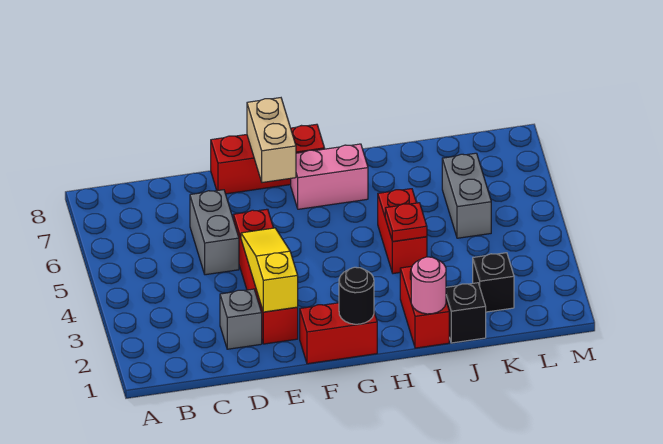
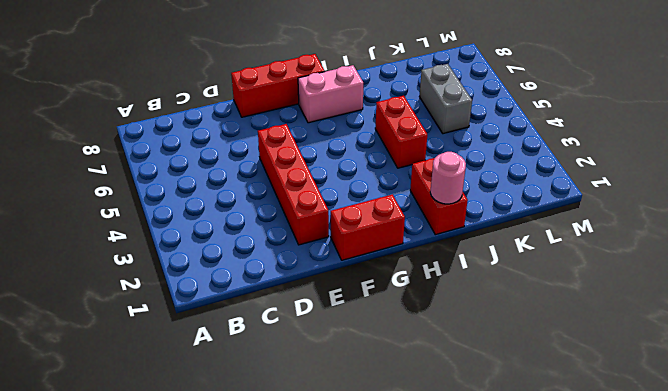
none -> grey brick D2 level 1
none -> grey brick D5:D6 level 1
none -> black brick J1 level 1

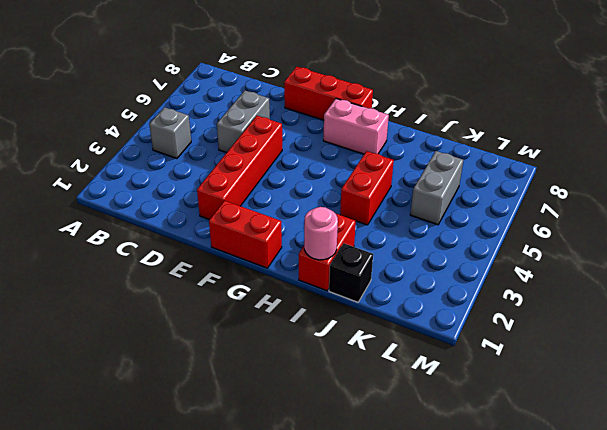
grey brick B4 level 1 -> grey brick D2 level 1
none -> black brick K2 level 1
none -> yellow slope E2:E4 level 2 top 2
none -> tan brick F7:F8 level 2

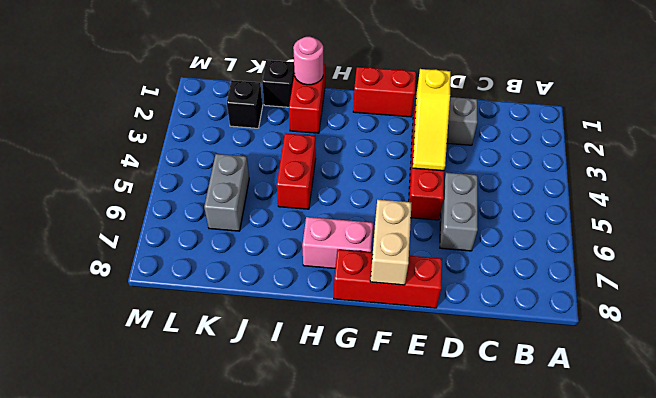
none -> black round brick G1 level 2
none -> red plate I4 level 2

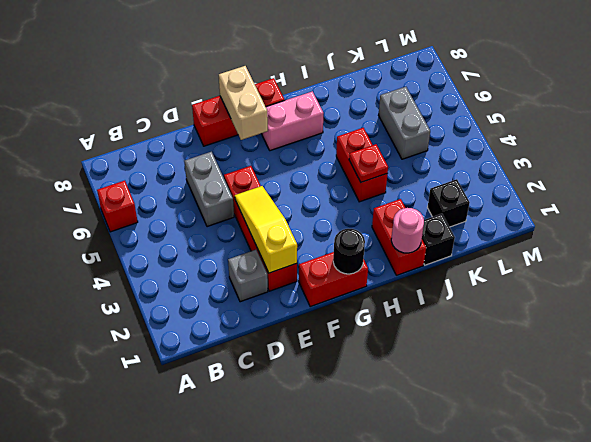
red brick A6 level 1 -> none

